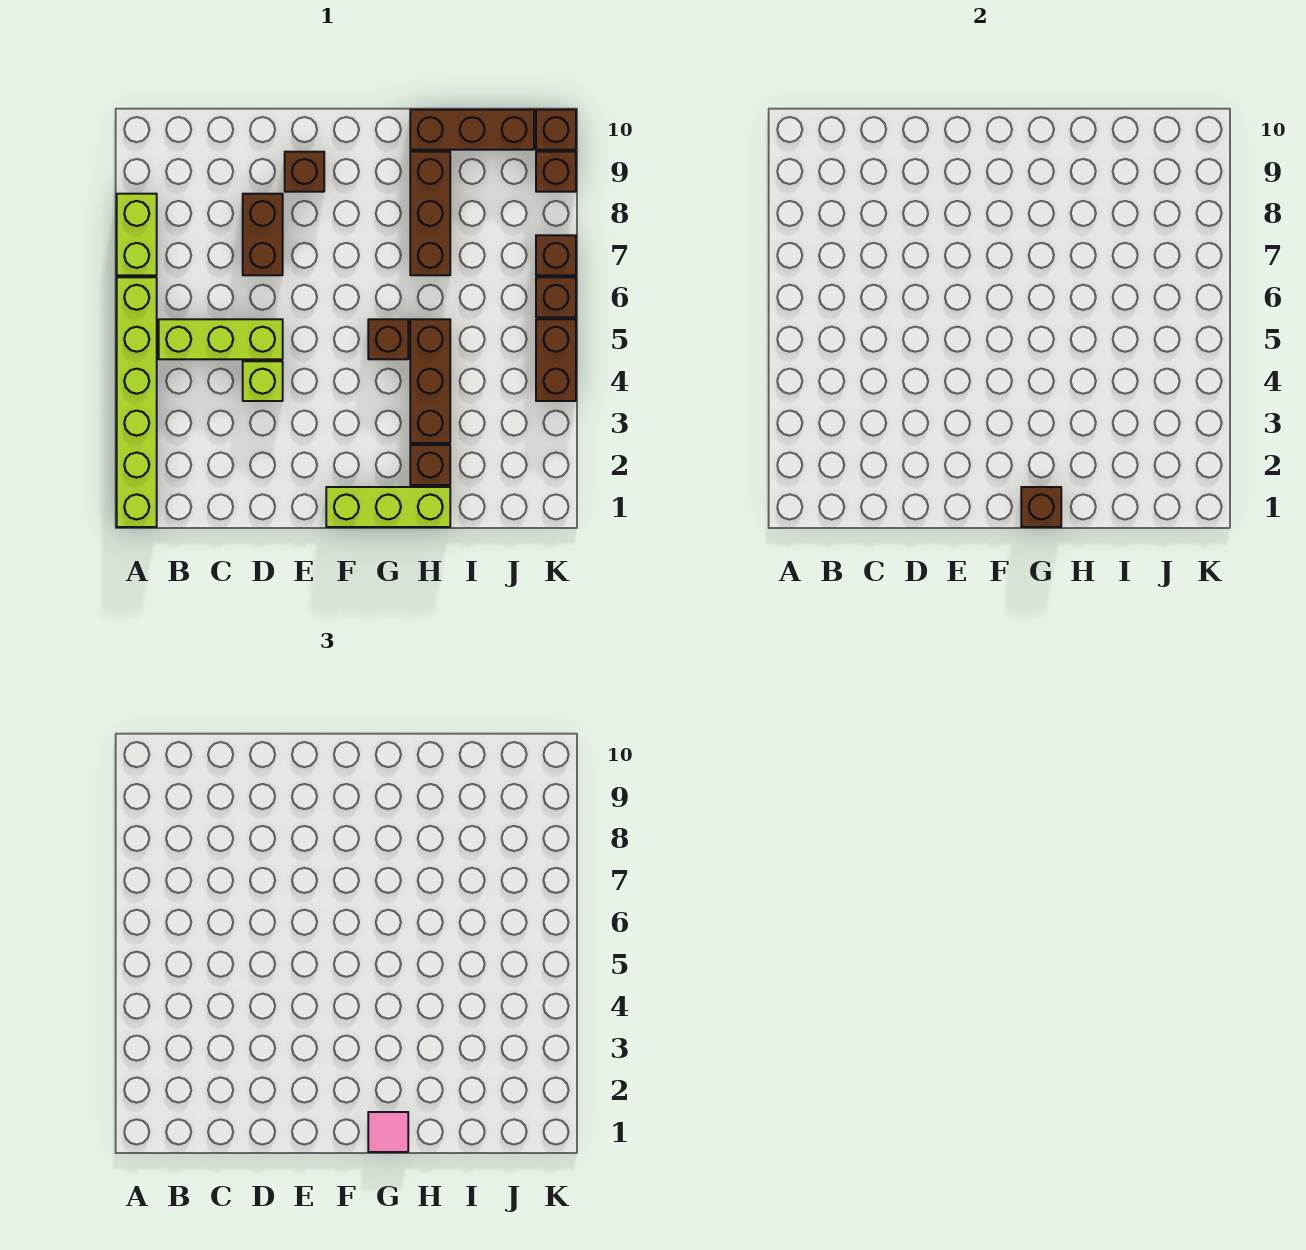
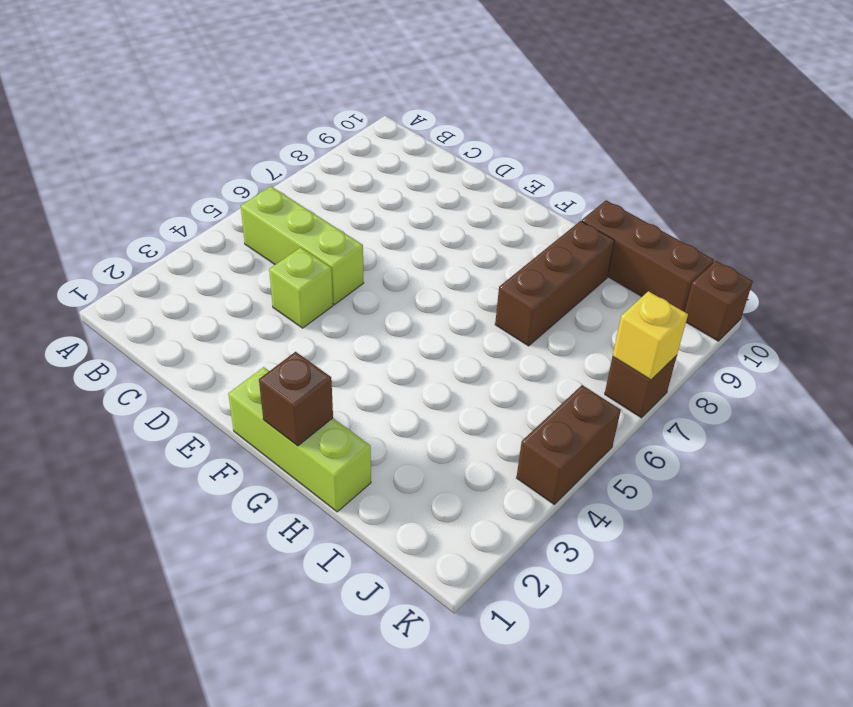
yellow brick K7 level 2 -> none
none -> lime brick A1:A6 level 1
none -> lime brick A7:A8 level 1
none -> brown brick D7:D8 level 1

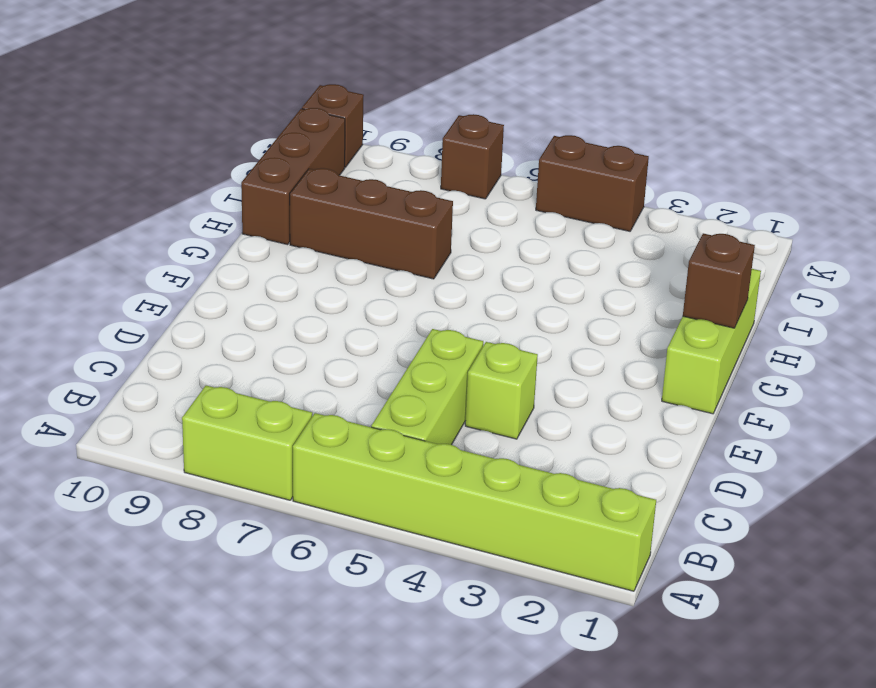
none -> brown brick D7:D8 level 1
none -> brown brick E9 level 1
none -> brown brick G5 level 1

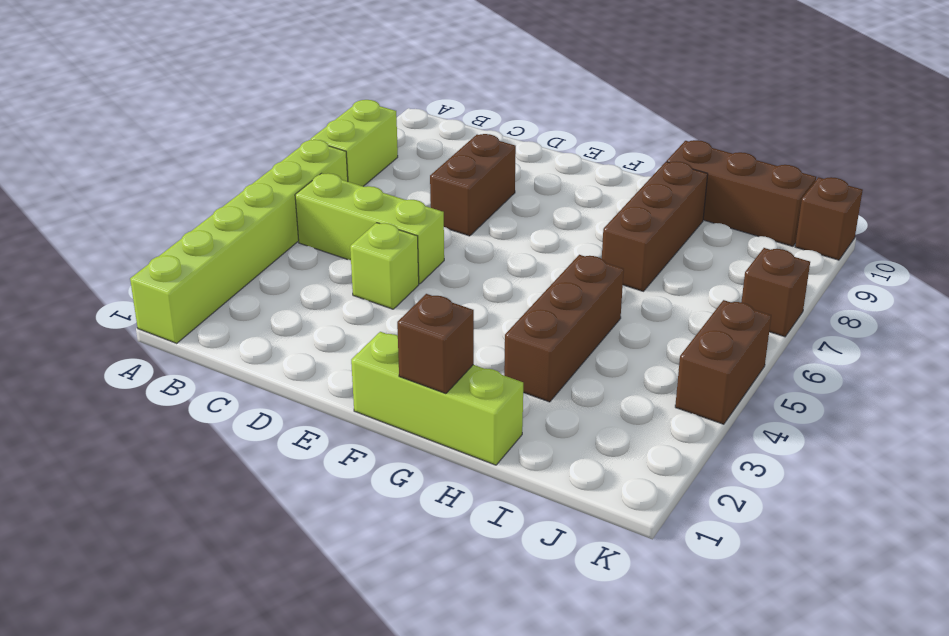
none -> brown brick E9 level 1
none -> brown brick G5 level 1
none -> brown brick H2 level 1

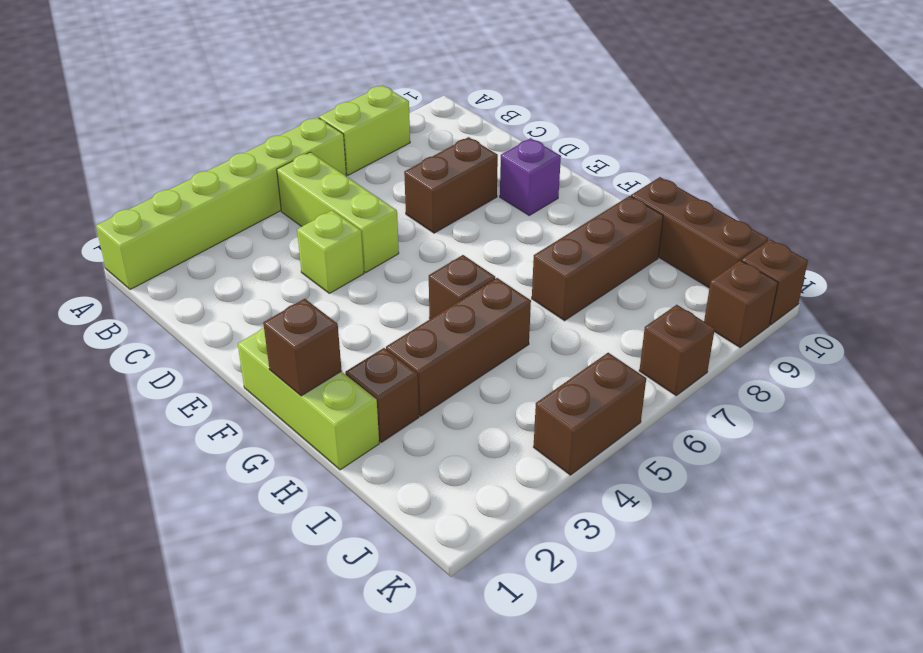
purple brick E9 level 1 -> brown brick E9 level 1
none -> brown brick K6 level 1
none -> pink tile G1 level 3

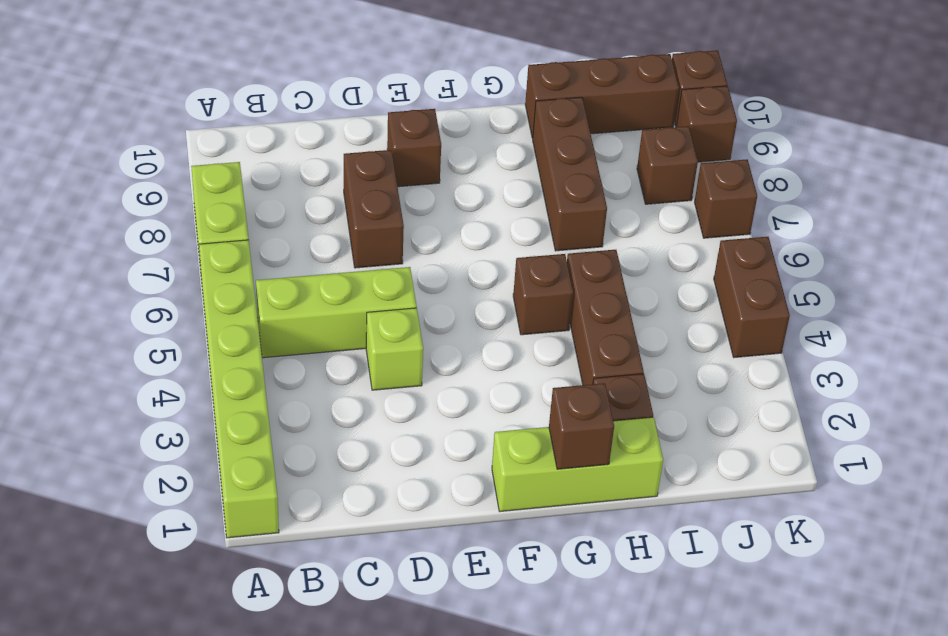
brown brick J8 level 1 -> brown brick K6 level 1
none -> pink tile G1 level 3

